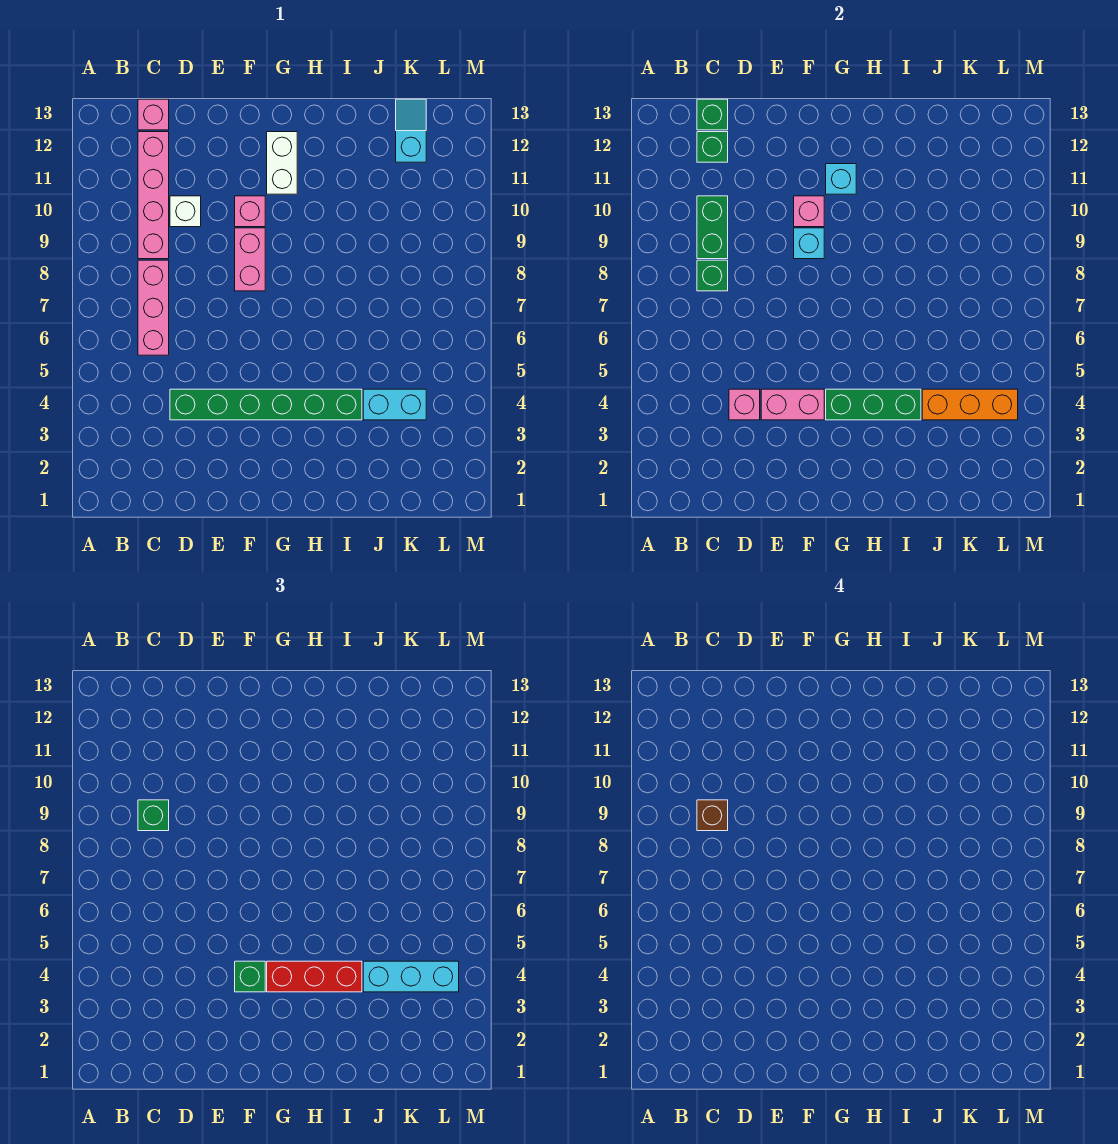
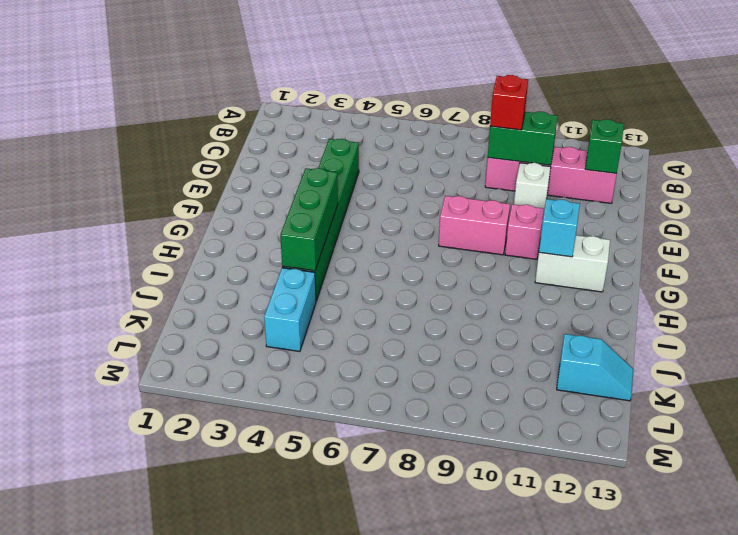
red brick C9 level 3 -> green brick C9 level 3
none -> pink brick C6:C8 level 1
none -> pink brick C13 level 1
none -> green brick C8 level 2

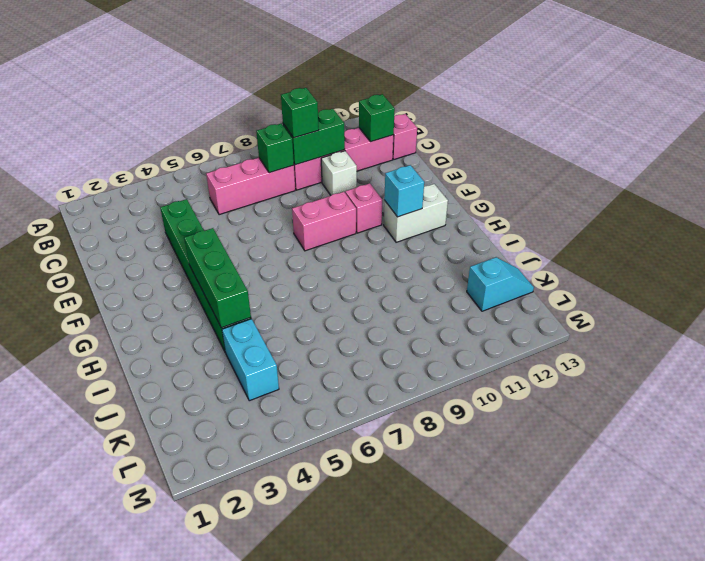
none -> green brick C13 level 2
none -> pink brick D4 level 2
none -> pink brick E4:F4 level 2

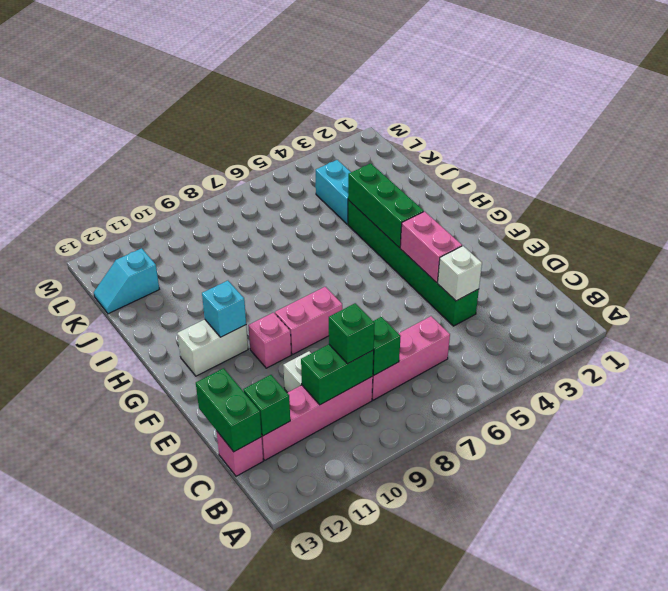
green brick C13:D13 level 2 -> green brick C13 level 2
white brick D4 level 2 -> pink brick D4 level 2
none -> cyan brick F9 level 2
none -> pink brick F10 level 2
none -> orange brick J4:L4 level 2

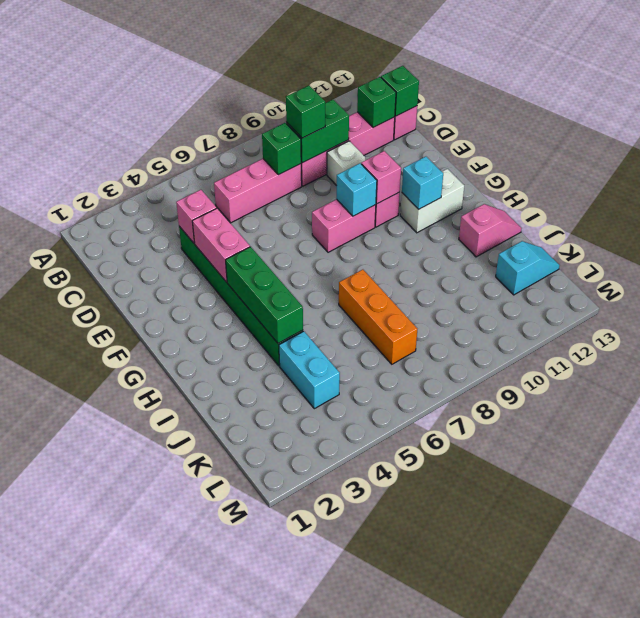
orange brick I7:K7 level 1 -> orange brick J4:L4 level 2
pink slope I12:I13 level 1 top 12 -> none
none -> green brick F4 level 3
none -> red brick G4:I4 level 3
none -> cyan brick J4:L4 level 3

